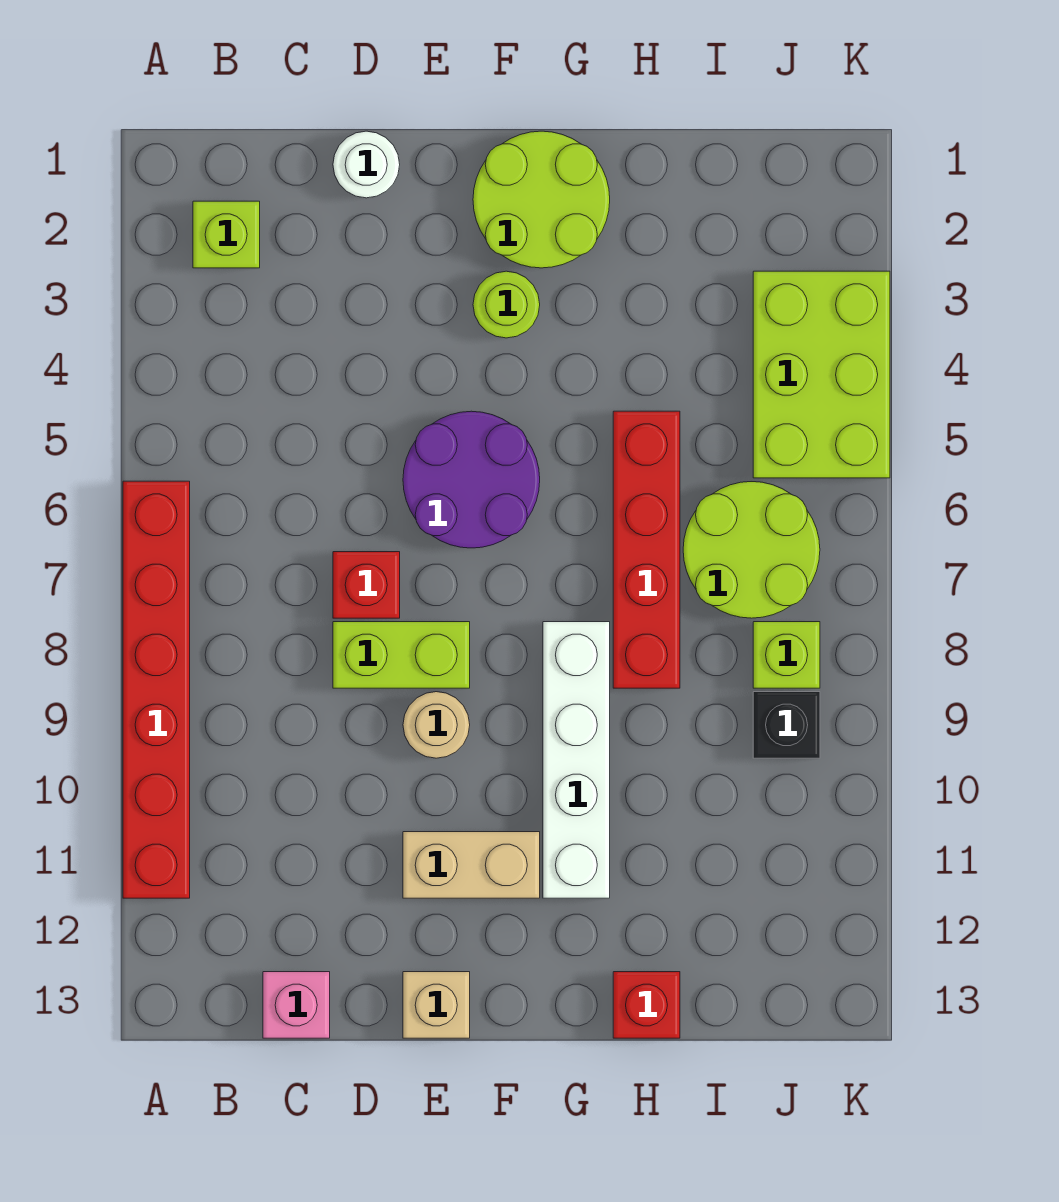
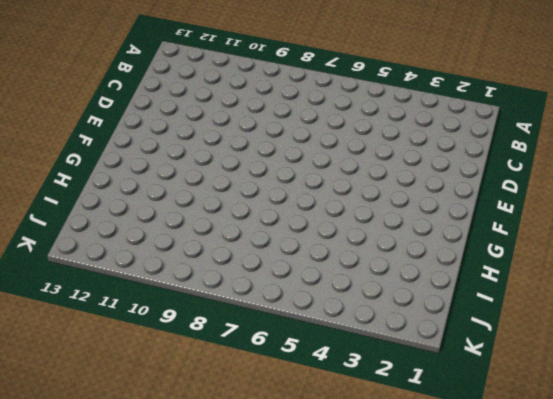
none -> red brick A6:A11 level 1
none -> lime brick B2 level 1
none -> pink brick C13 level 1

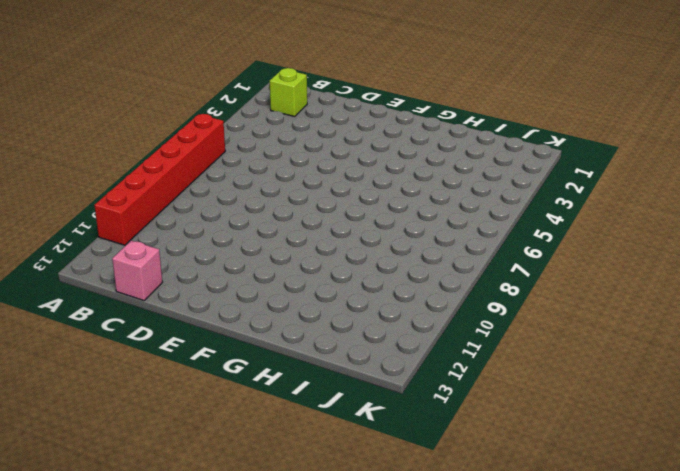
none -> white round brick D1 level 1
none -> red brick D7 level 1
none -> lime brick D8:E8 level 1

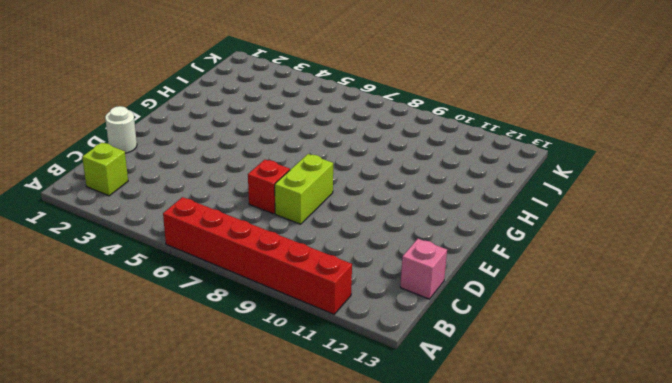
none -> purple round brick E5:F6 level 1
none -> tan round brick E9 level 1
none -> tan brick E11:F11 level 1

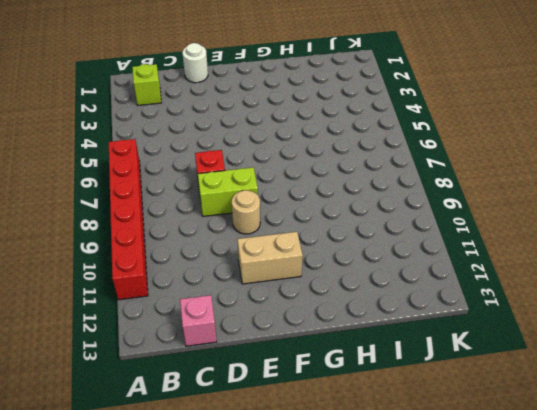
none -> purple round brick E5:F6 level 1
none -> tan brick E13 level 1
none -> lime round brick F1:G2 level 1

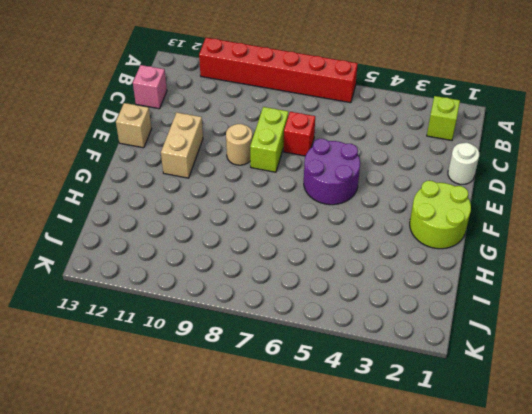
none -> lime round brick F3 level 1
none -> white brick G8:G11 level 1
none -> red brick H5:H8 level 1

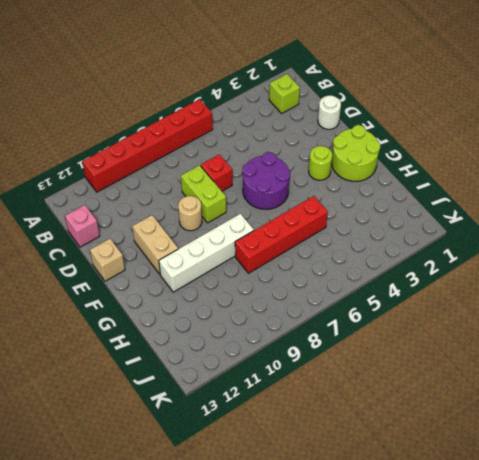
none -> red brick H13 level 1
none -> lime round brick I6:J7 level 1
none -> lime brick J3:K5 level 1

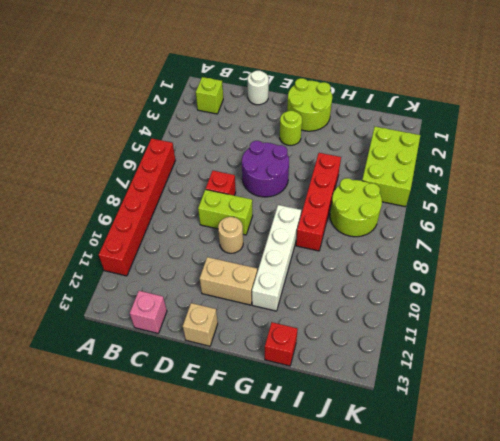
none -> lime brick J8 level 1
none -> black brick J9 level 1

